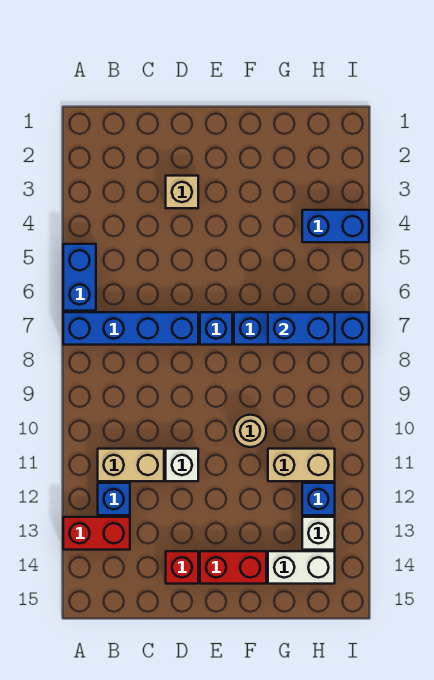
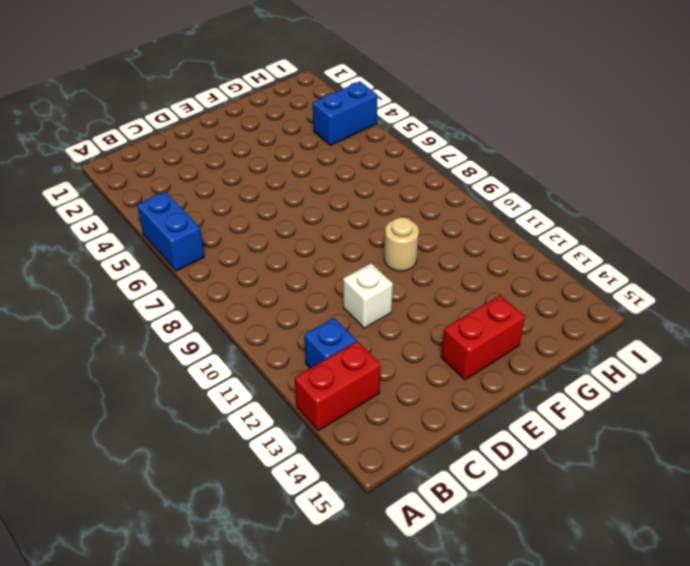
none -> blue brick A7:D7 level 1
none -> tan brick B11:C11 level 1
none -> tan brick D3 level 1

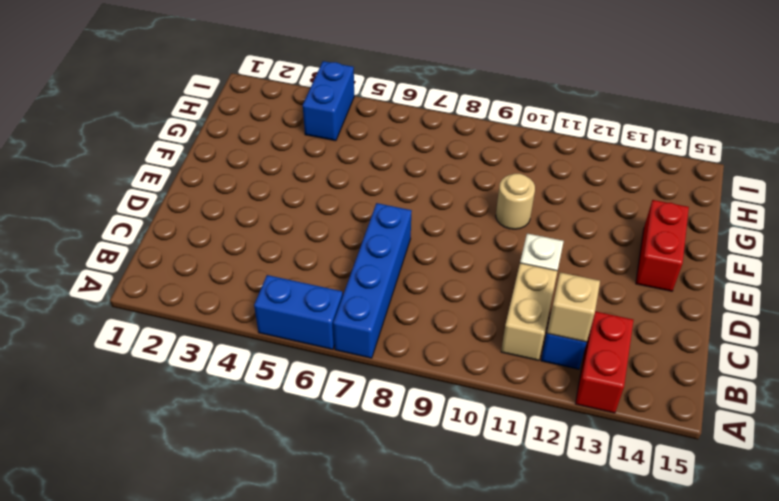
tan brick B12 level 2 -> tan brick D3 level 1
none -> red brick D14 level 1
none -> blue brick E7 level 1
none -> blue brick F7:I7 level 1

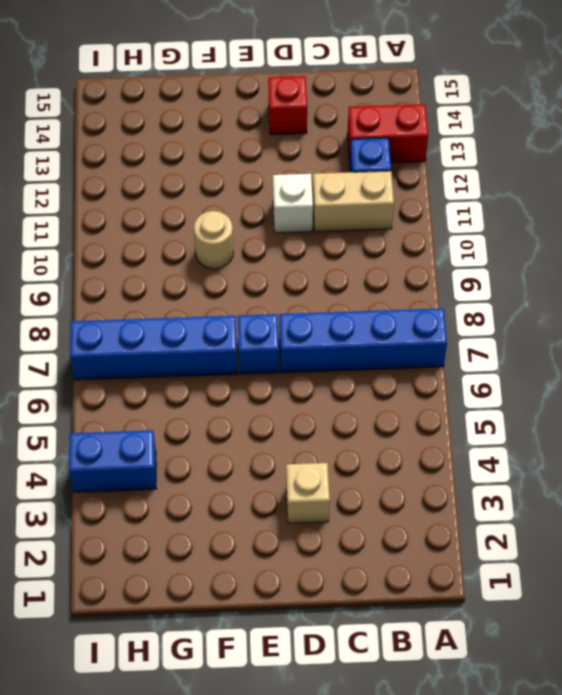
none -> blue brick A5:A6 level 1
none -> red brick E14:F14 level 1
none -> tan brick G11:H11 level 1

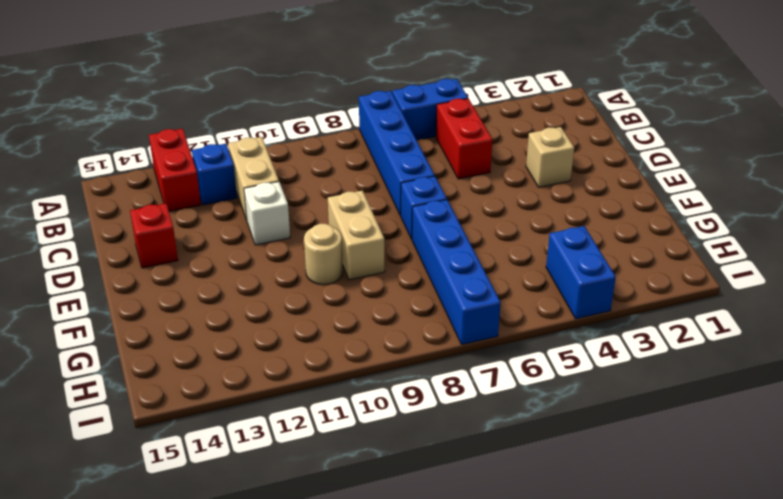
red brick B5:C5 level 1 -> red brick E14:F14 level 1
tan brick E9:F9 level 1 -> tan brick G11:H11 level 1
none -> white brick G14:H14 level 1
none -> blue brick H12 level 1
none -> white brick H13 level 1

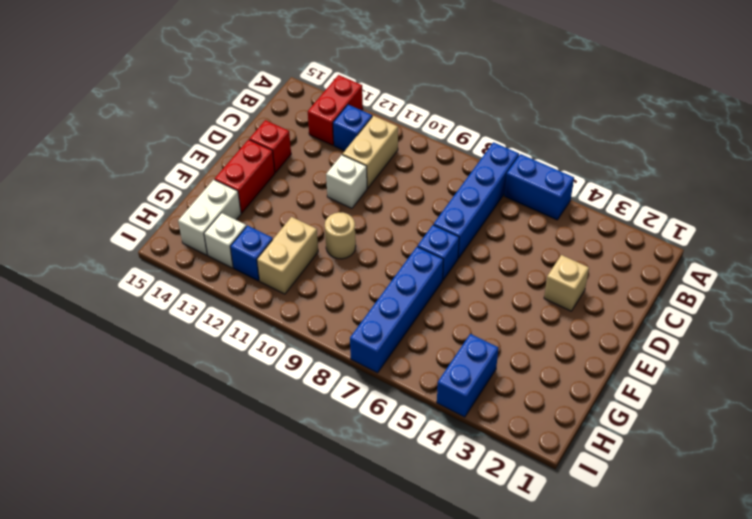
none -> blue brick G7:H7 level 2

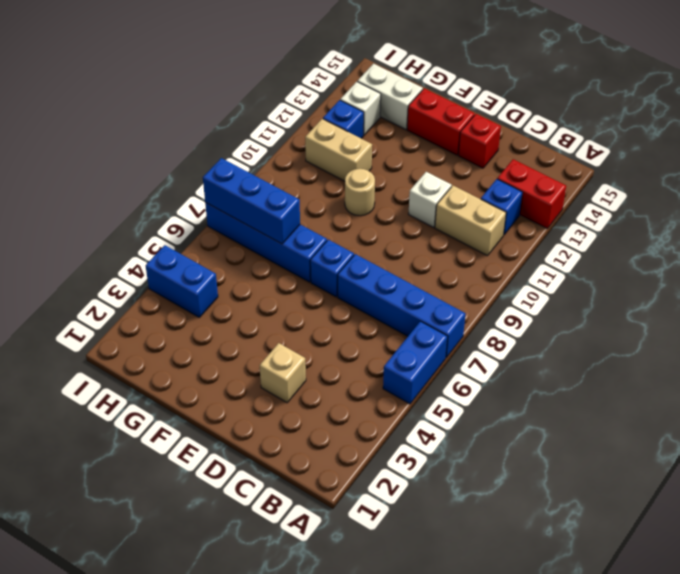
blue brick G7:I7 level 2 -> blue brick G7:H7 level 2

